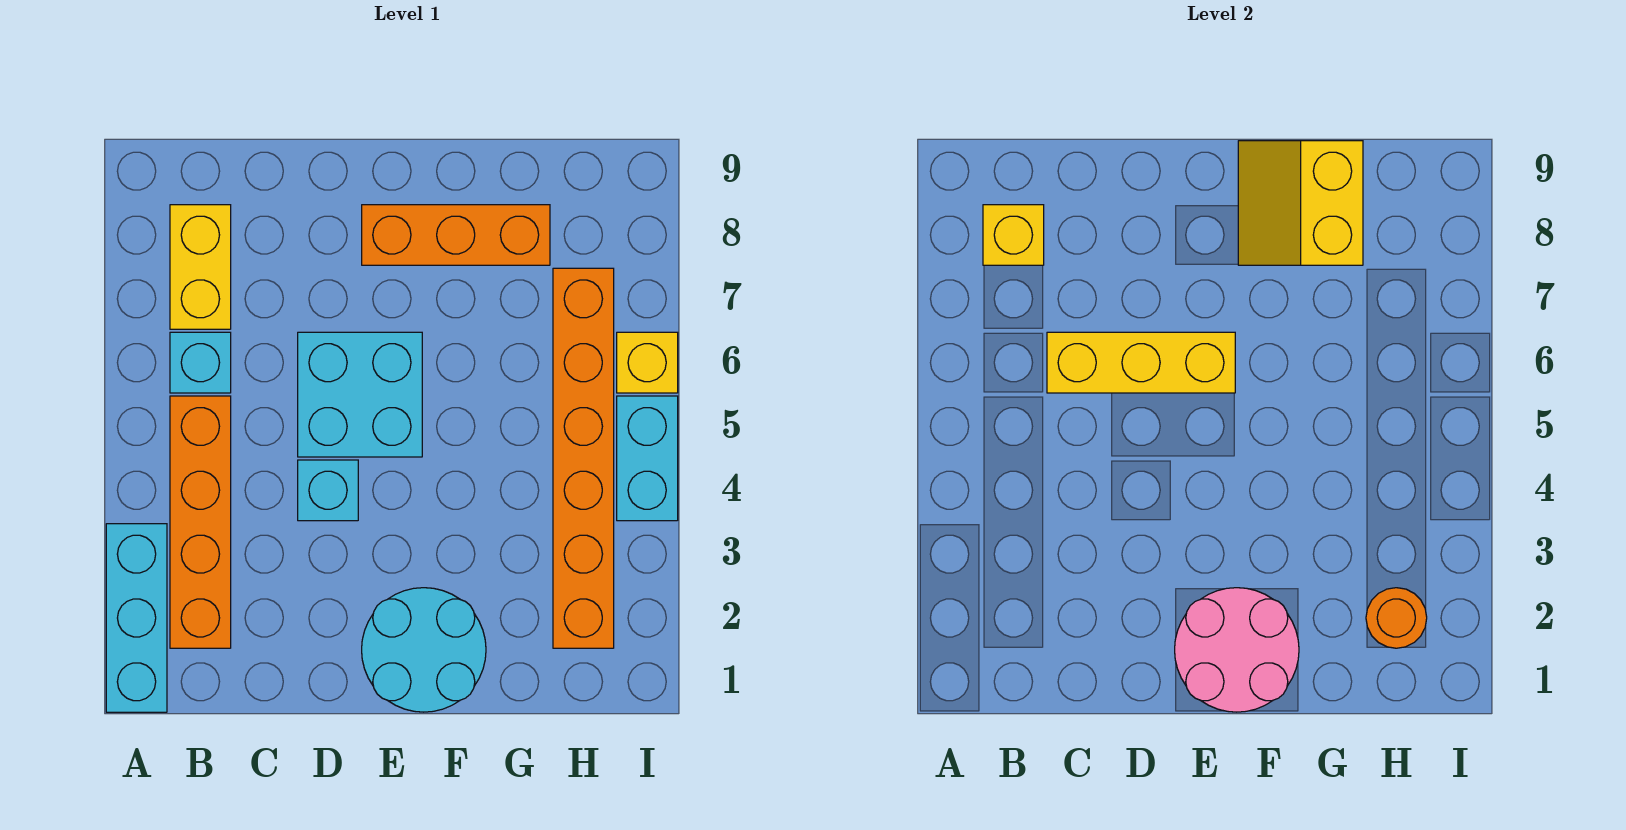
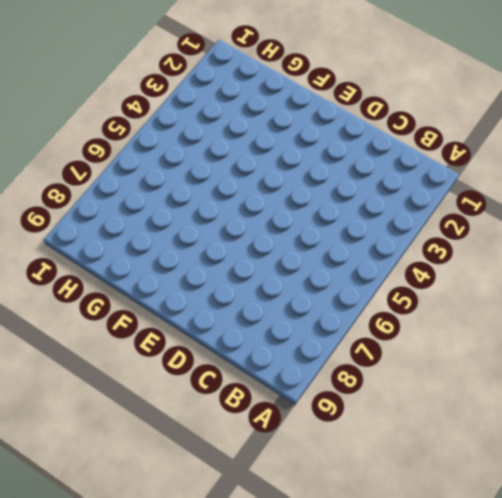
none -> cyan brick A1:A3 level 1
none -> orange brick B2:B5 level 1
none -> cyan brick B6 level 1

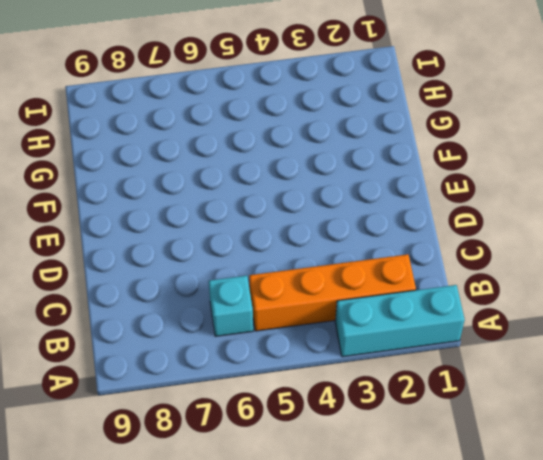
none -> yellow brick B7:B8 level 1
none -> cyan brick D4 level 1
none -> cyan brick D5:E6 level 1

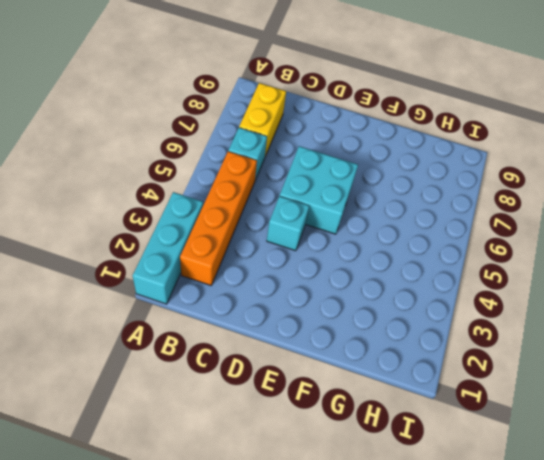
none -> cyan round brick E1:F2 level 1
none -> orange brick E8:G8 level 1
none -> orange brick H2:H7 level 1

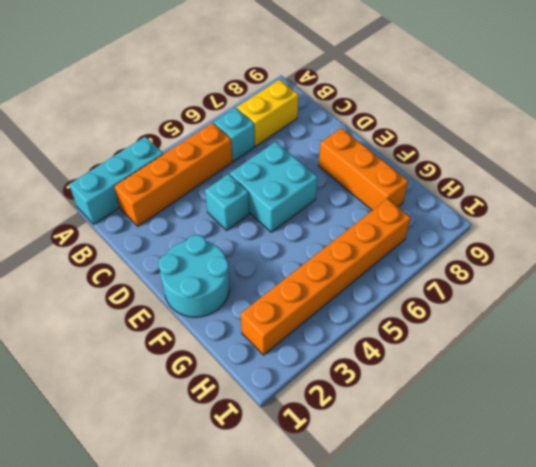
none -> cyan brick I4:I5 level 1
none -> yellow brick I6 level 1
none -> yellow brick B8 level 2

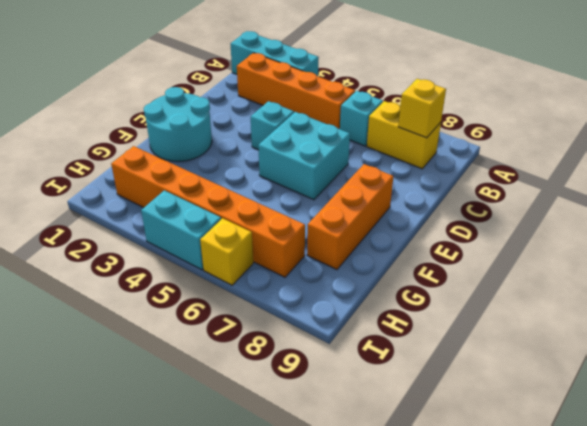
none -> yellow brick C6:E6 level 2
none -> pink round brick E1:F2 level 2
none -> yellow slope F8:G9 level 2 top G

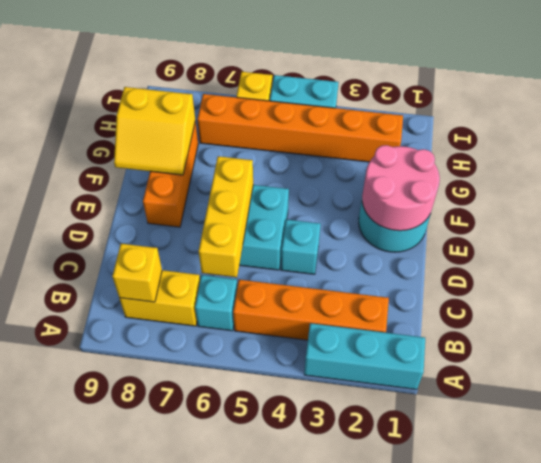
none -> orange round brick H2 level 2

